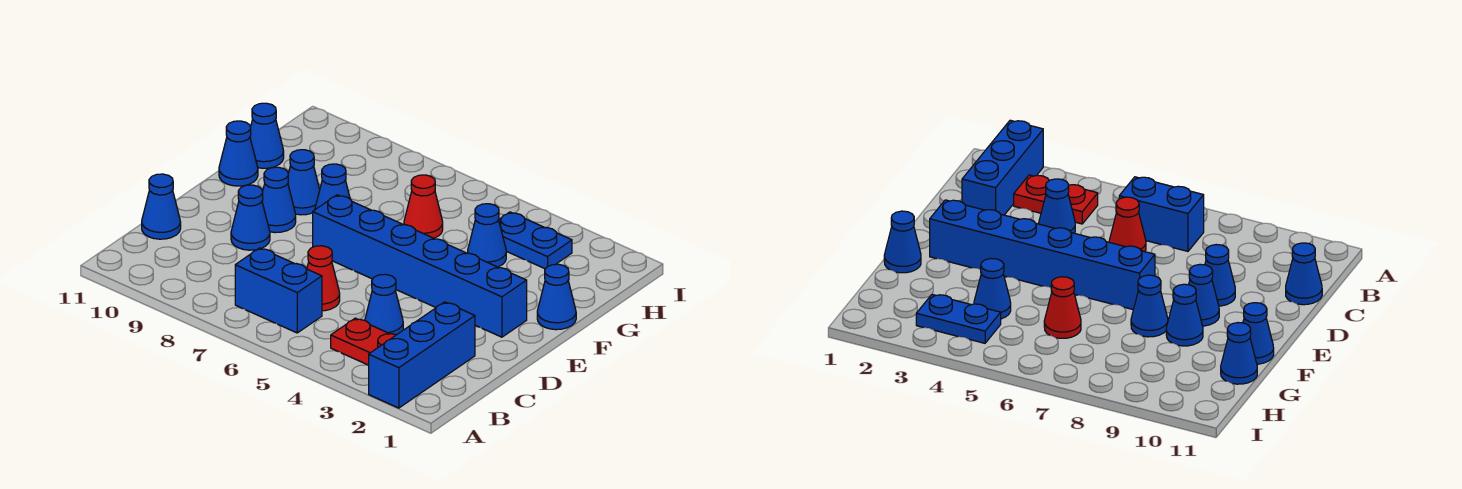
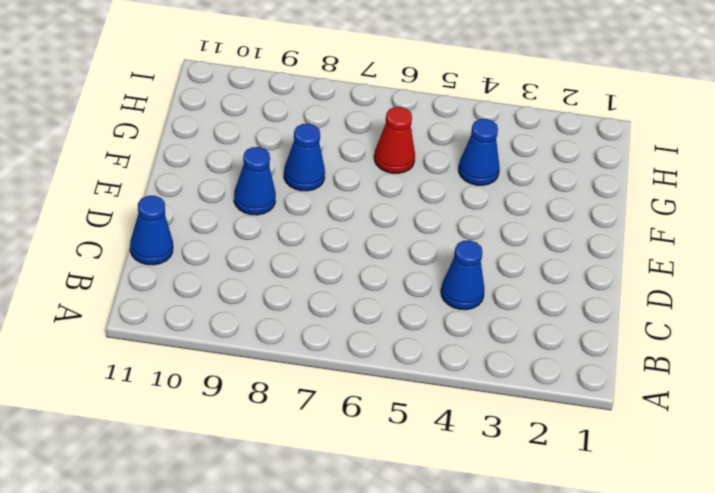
none -> blue brick A2:C2 level 1
none -> red plate B3:B4 level 1
none -> blue brick B6:B7 level 1

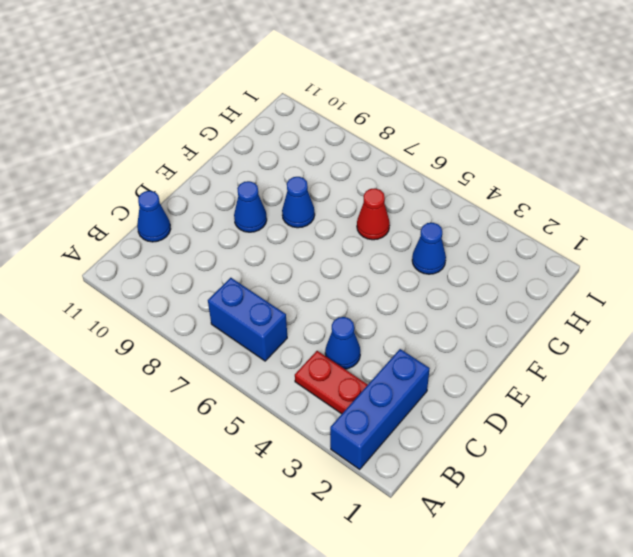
none -> red cone C6 level 1
none -> blue cone D9 level 1
none -> blue brick E2:E7 level 1

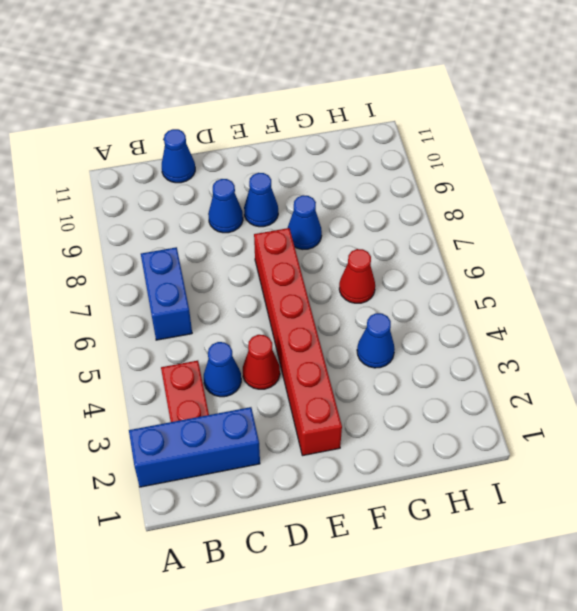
red cone D4 level 1 -> red cone C6 level 1
red brick E2:E7 level 1 -> blue brick E2:E7 level 1
none -> blue cone F1 level 1
none -> blue cone F9 level 1
none -> blue cone F11 level 1

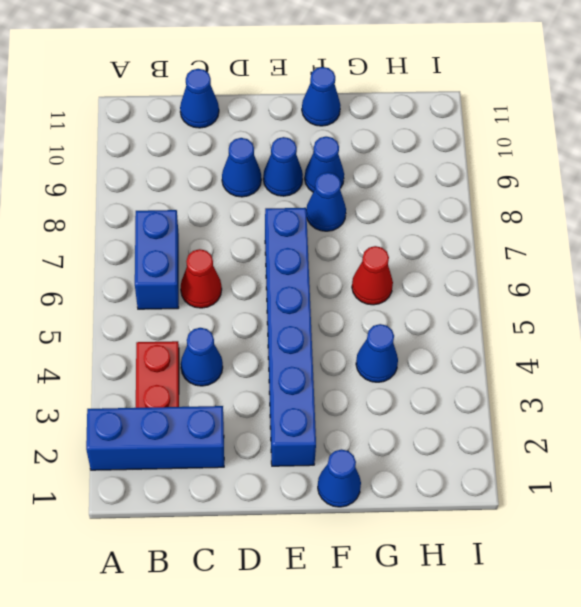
none -> blue cone G11 level 1
none -> blue plate H3:H4 level 1

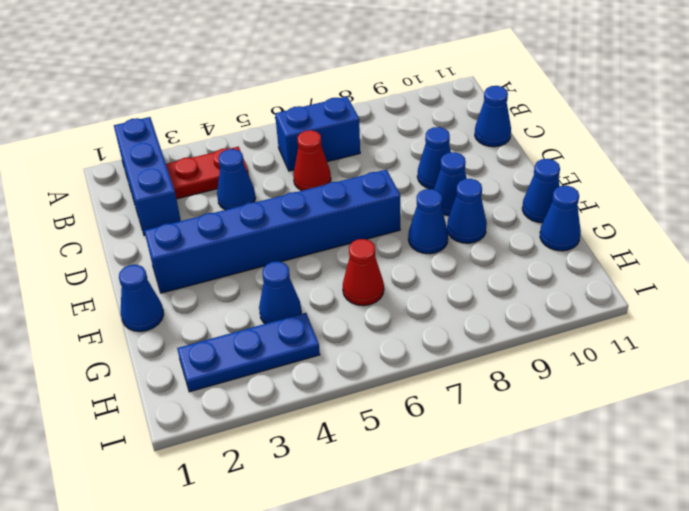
blue plate H2:H4 level 1 -> blue plate H3:H4 level 1

